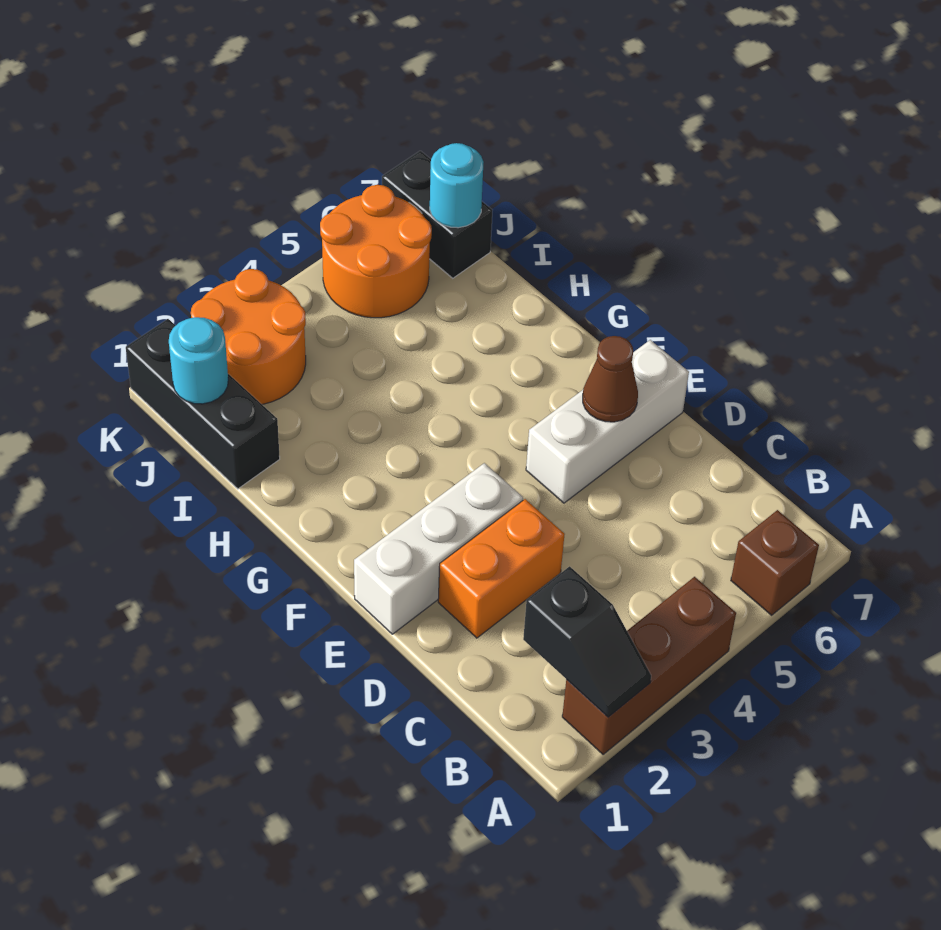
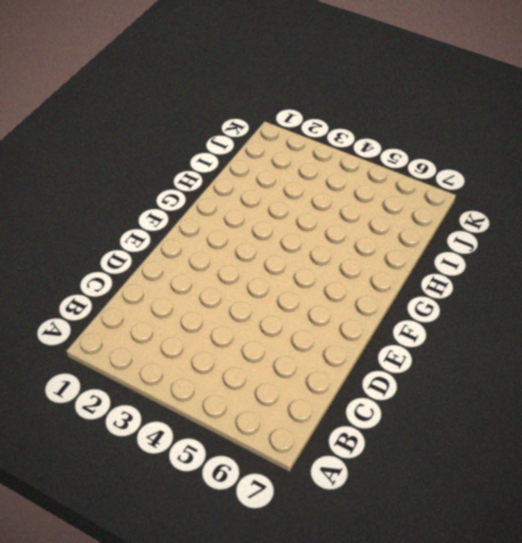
none -> brown brick A2:A4 level 1
none -> brown brick A6 level 1
none -> orange brick D2:D3 level 1

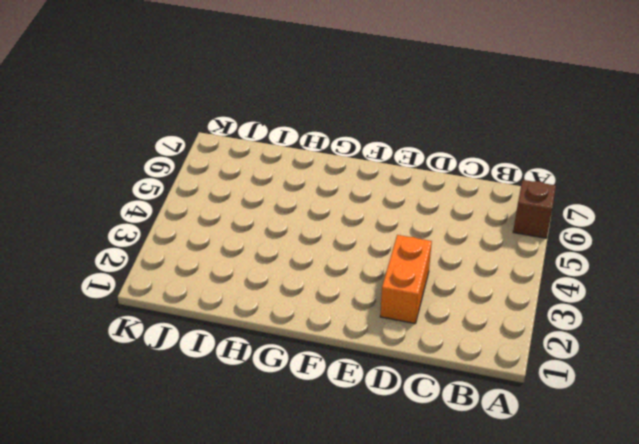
none -> brown brick A2:A4 level 1
none -> white brick E1:E3 level 1
none -> white brick E5:E7 level 1

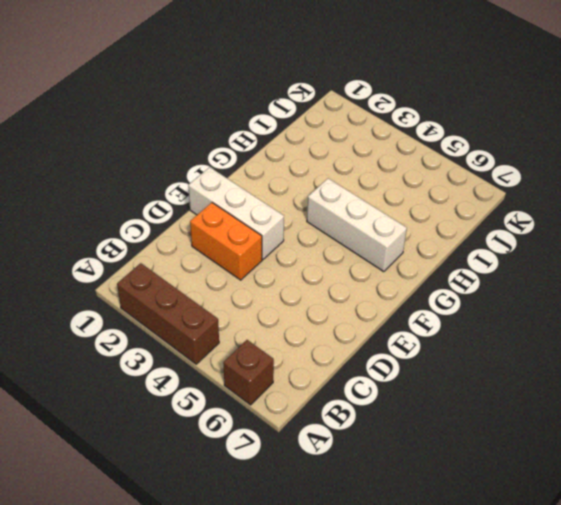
white brick G4:G6 level 1 -> white brick E5:E7 level 1
none -> black brick I1:K1 level 1
none -> orange round brick J2:K3 level 1
none -> orange round brick J5:K6 level 1

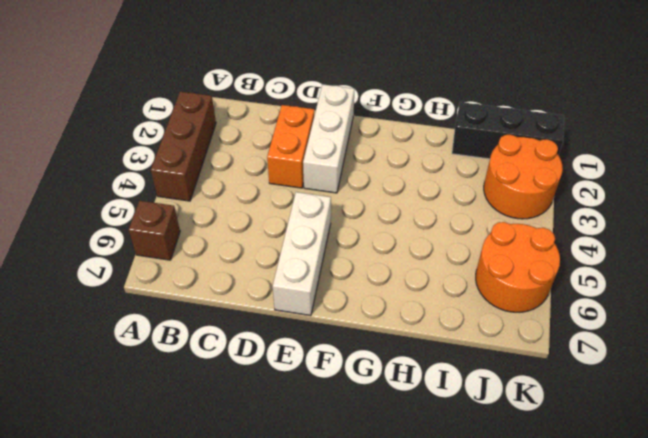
none -> black brick J7:K7 level 1
none -> black slope A2:B2 level 2 top B
none -> brown cone E6 level 2

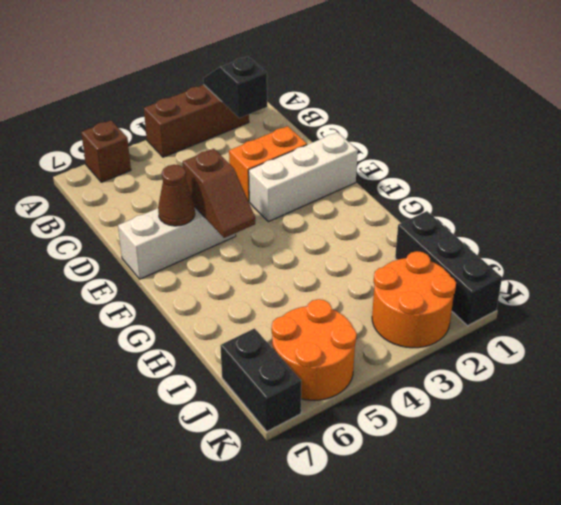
brown slope E5:F5 level 2 top E -> none
none -> cyan round brick J1 level 2
none -> cyan round brick J7 level 2

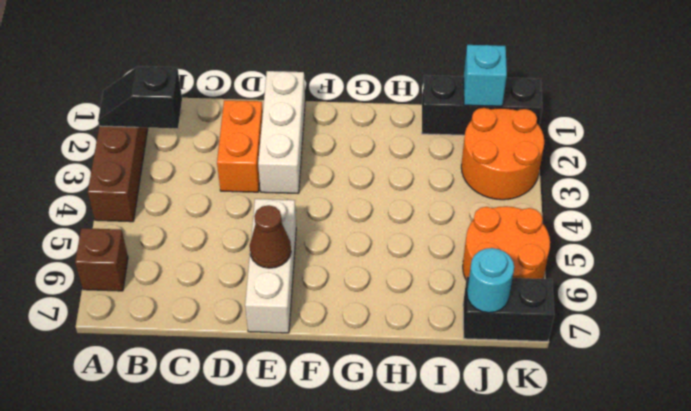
cyan brick J1 level 2 -> cyan round brick J1 level 2

